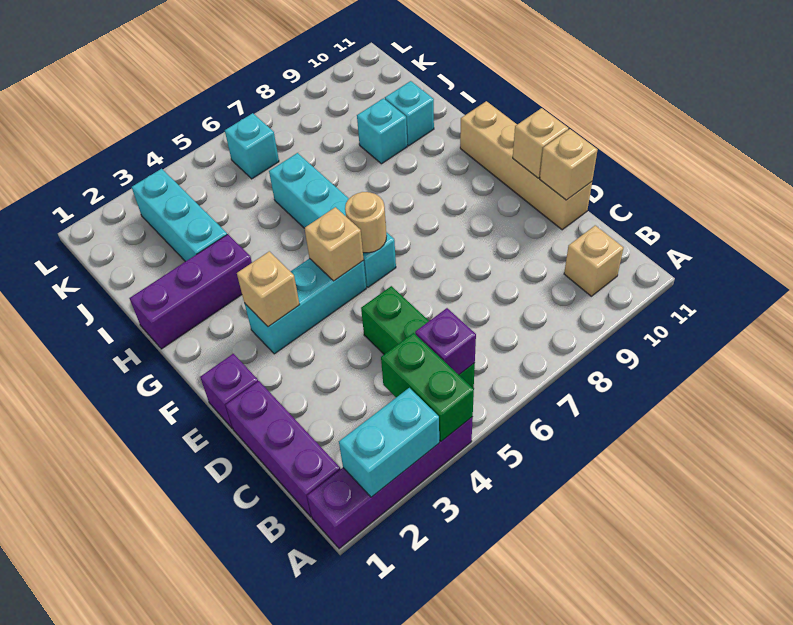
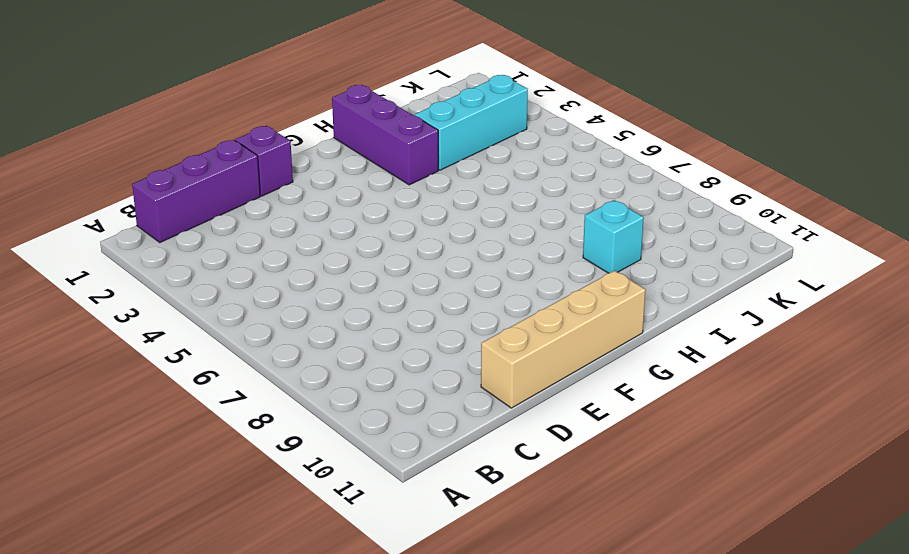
none -> purple brick A1:A4 level 1
none -> green brick B5:D5 level 1
none -> tan brick B10 level 1

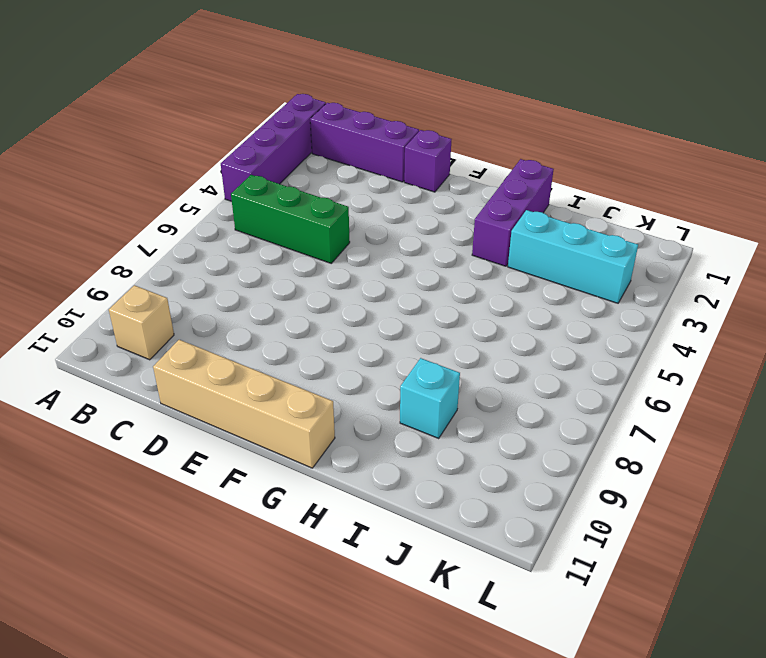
none -> cyan brick F3:F5 level 1
none -> cyan brick F6:I6 level 1
none -> cyan brick I10 level 1

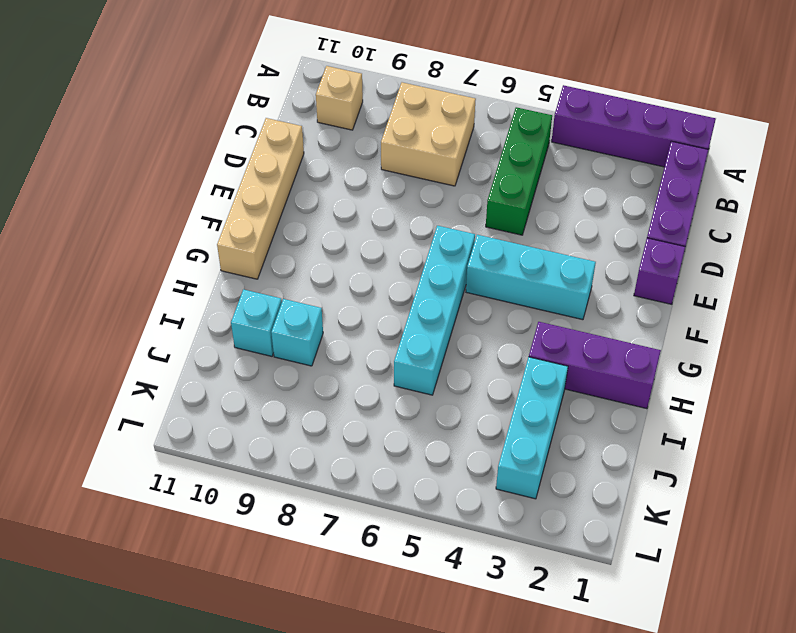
tan brick B7:C8 level 1 -> none
none -> cyan brick K6 level 1
none -> cyan brick A2:A3 level 2
none -> green brick A4:B4 level 2

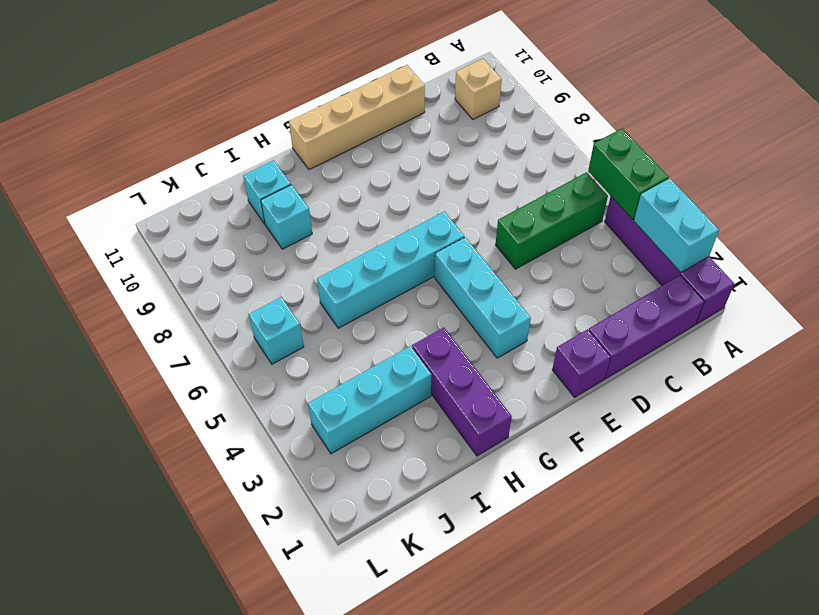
green brick A4:A5 level 2 -> green brick A4:B4 level 2
none -> purple brick B5 level 2
none -> tan brick D11 level 2
none -> tan brick E11 level 2

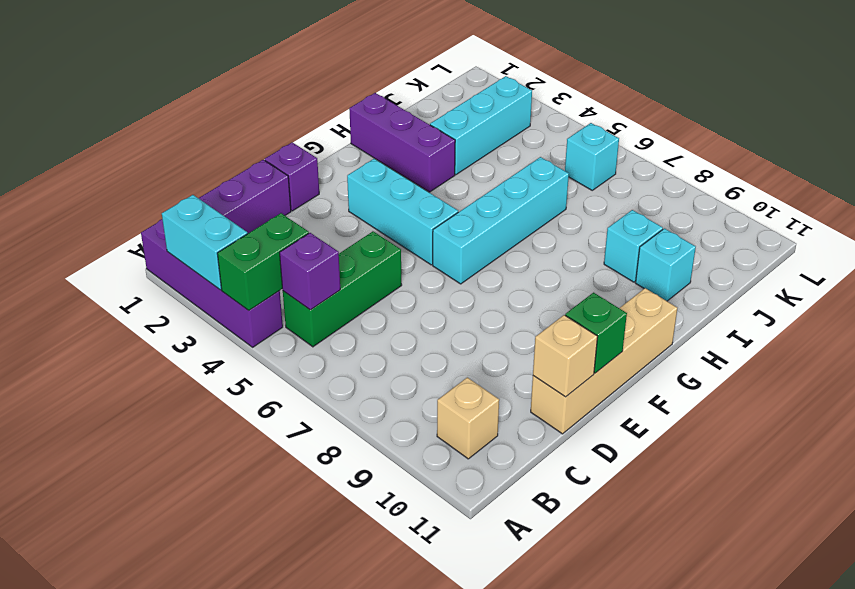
green brick E11 level 2 -> tan brick E11 level 2
none -> tan brick F3 level 2
none -> tan brick F5 level 2
none -> tan round brick F6 level 2

